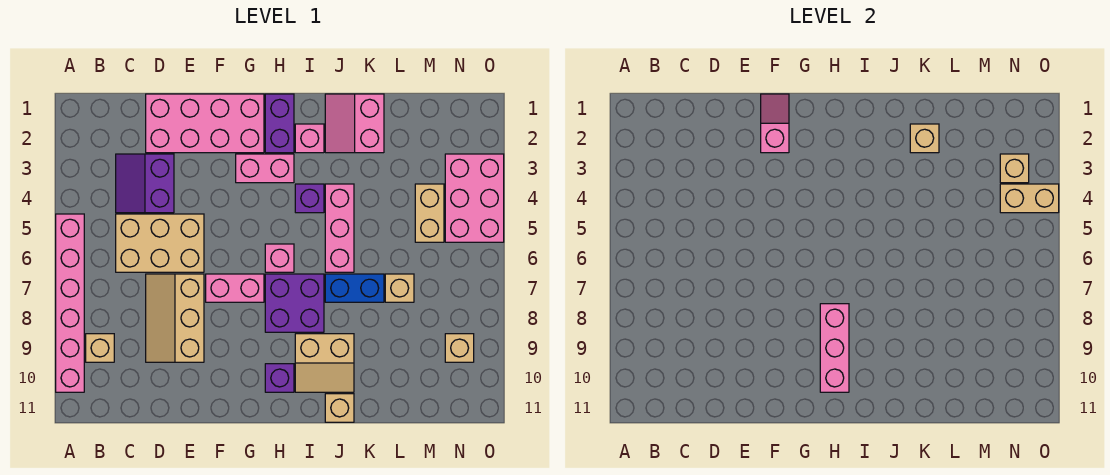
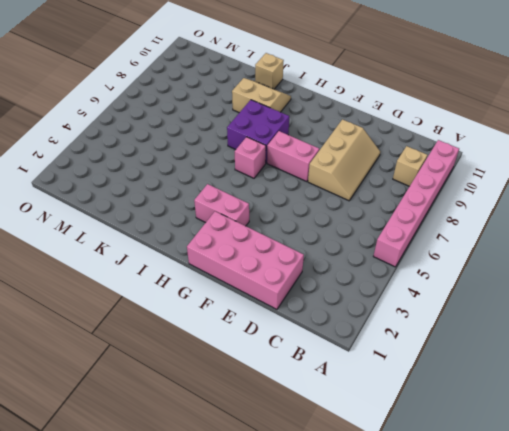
none -> purple slope C3:D4 level 1 top D
none -> tan brick C5:E6 level 1
none -> purple brick H1:H2 level 1

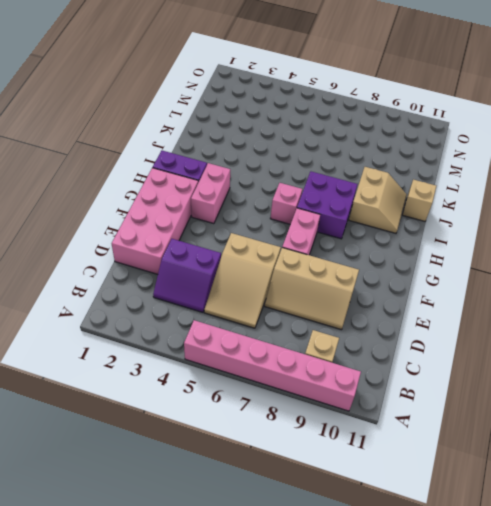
tan slope C5:E6 level 1 top E -> tan brick C5:E6 level 1
none -> purple brick H10 level 1
none -> pink brick I2 level 1
none -> purple brick I4 level 1

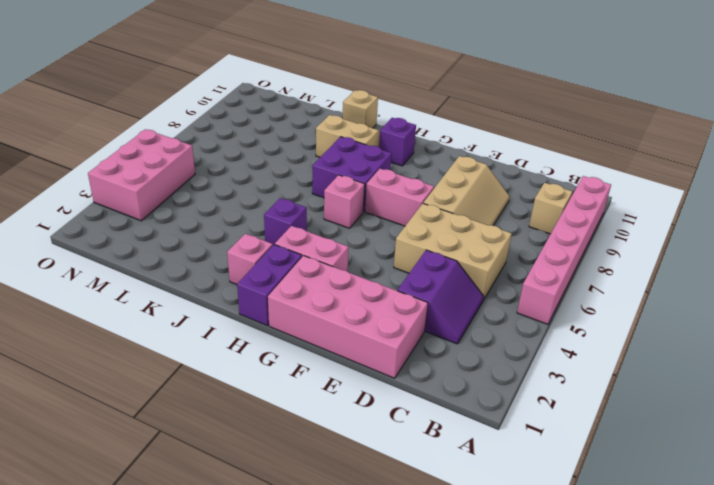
none -> pink slope J1:K2 level 1 top K
none -> pink brick J4:J6 level 1
none -> blue brick J7:K7 level 1

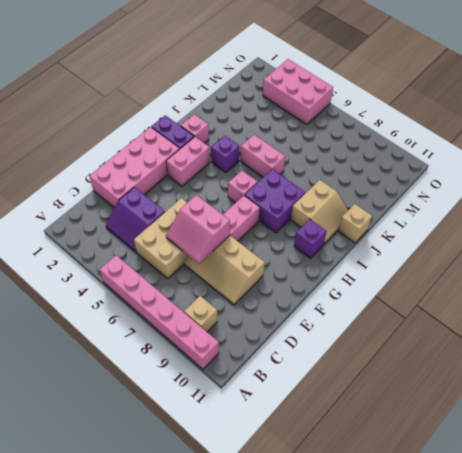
pink slope D6:E7 level 2 top E -> pink slope J1:K2 level 1 top K
pink brick J5:J6 level 1 -> pink brick J4:J6 level 1
none -> blue brick J7:K7 level 1
none -> tan brick L7 level 1
none -> tan brick M4:M5 level 1

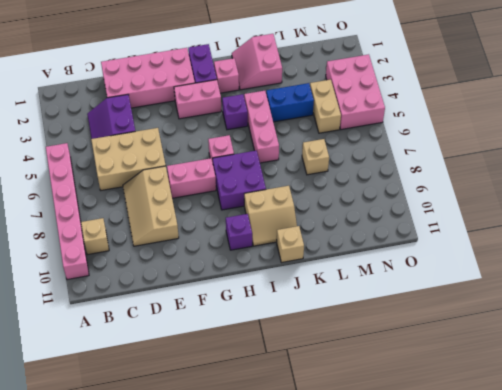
blue brick K4:L4 level 1 -> blue brick J7:K7 level 1
none -> tan brick N9 level 1
none -> pink slope F1:F2 level 2 top 2
none -> pink brick H8:H10 level 2

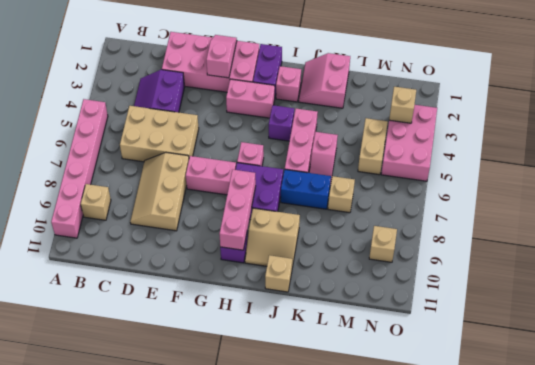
pink slope K5:K6 level 1 top 5 -> none
none -> tan brick K2 level 2
none -> tan brick N4:O4 level 2

